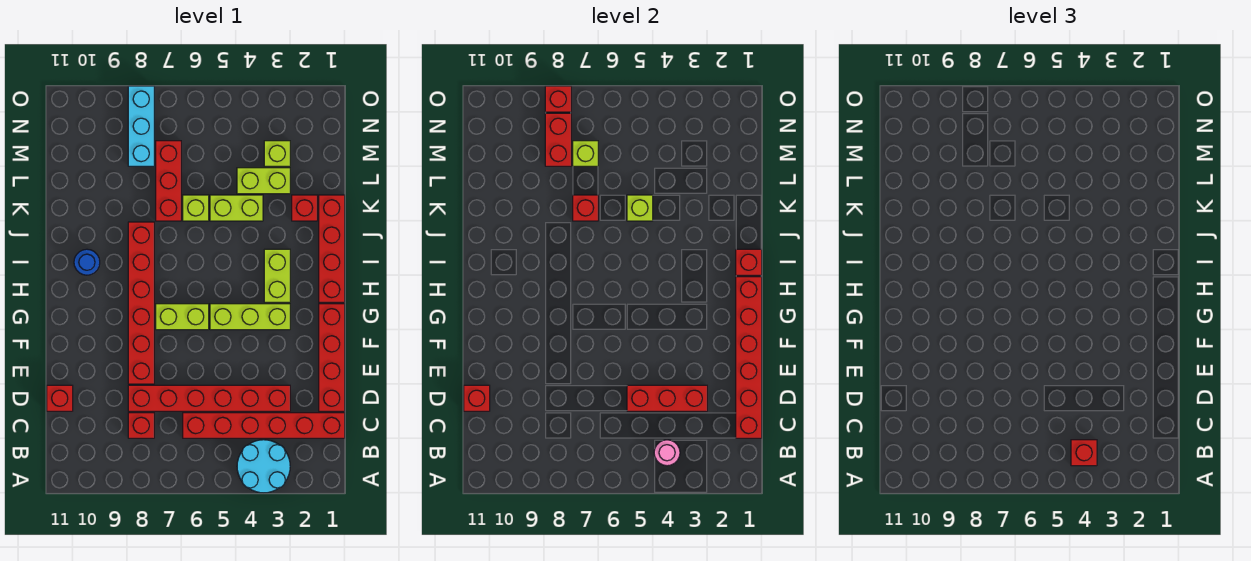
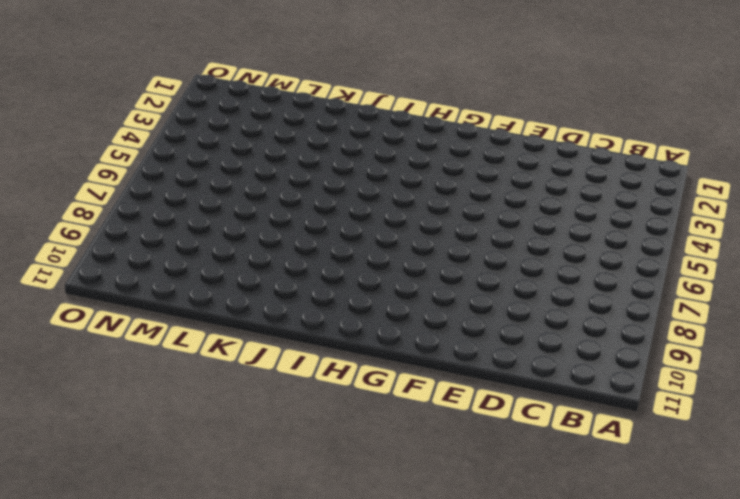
none -> cyan round brick A3:B4 level 1
none -> red brick C1:C6 level 1
none -> red brick C8 level 1
none -> red brick D1:G1 level 1

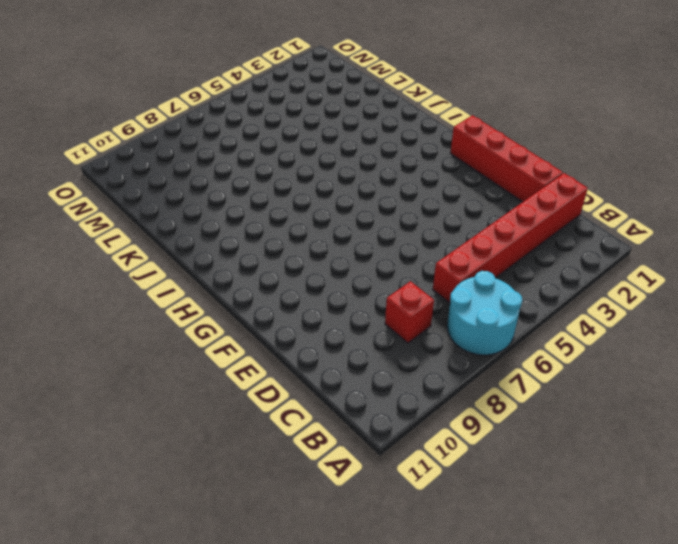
cyan round brick A6:B7 level 1 -> cyan round brick A3:B4 level 1
none -> red brick D3:D8 level 1
none -> red brick D11 level 1
none -> red brick E8:J8 level 1
none -> lime brick G3:G5 level 1

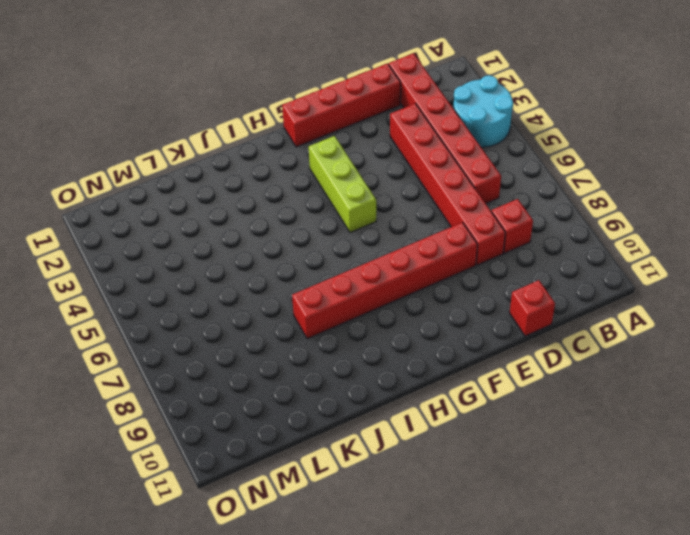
none -> lime brick G6:G7 level 1
none -> red brick H1:K1 level 1
none -> lime brick H3:I3 level 1
none -> blue round brick I10 level 1

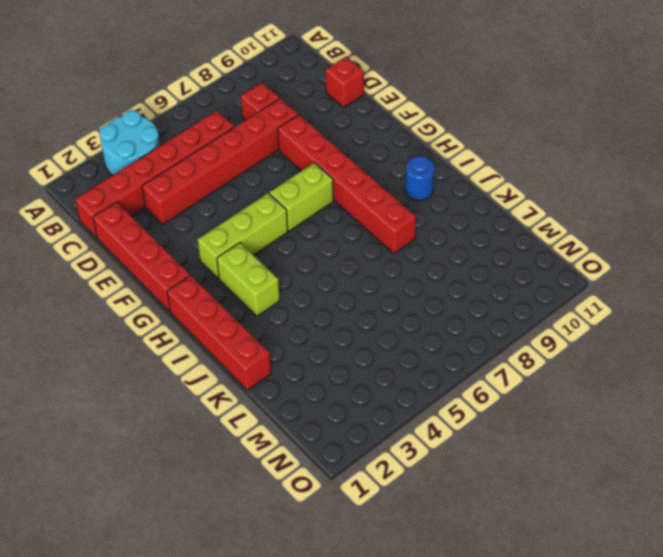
none -> red brick K2 level 1
none -> lime brick K4:K5 level 1
none -> lime brick K6 level 1
none -> red brick K7:M7 level 1

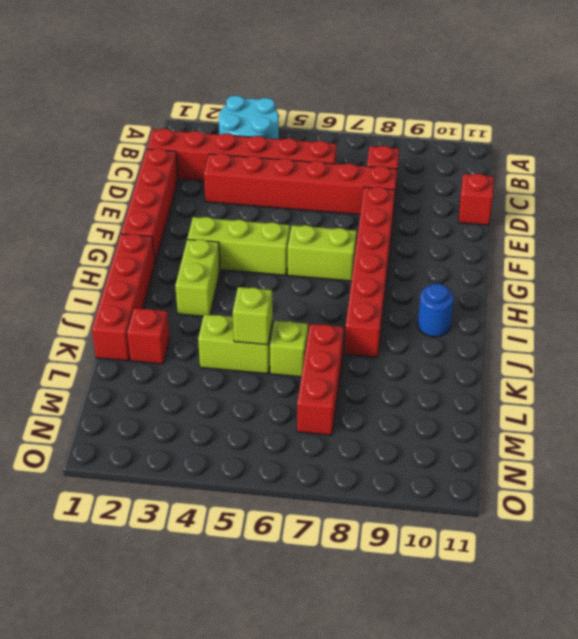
none -> lime brick L3:L4 level 1
none -> lime brick M3 level 1
none -> cyan brick M8:O8 level 1
none -> pink round brick B4 level 2

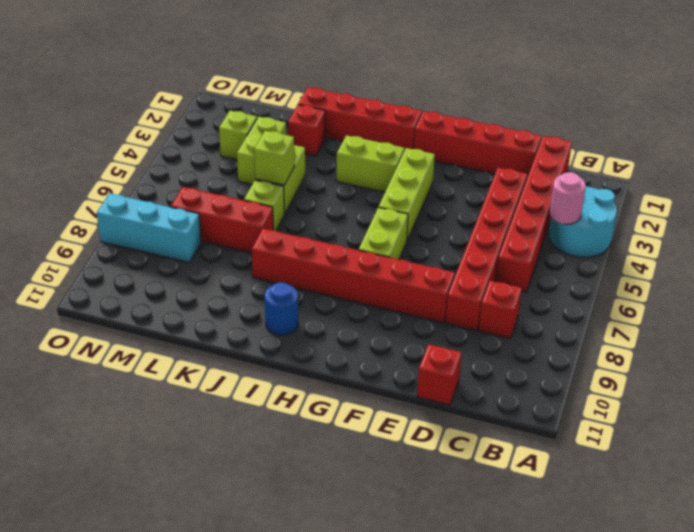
none -> red brick C1:H1 level 2
none -> red brick D3:D5 level 2
none -> red brick D11 level 2
none -> red brick I1 level 2

